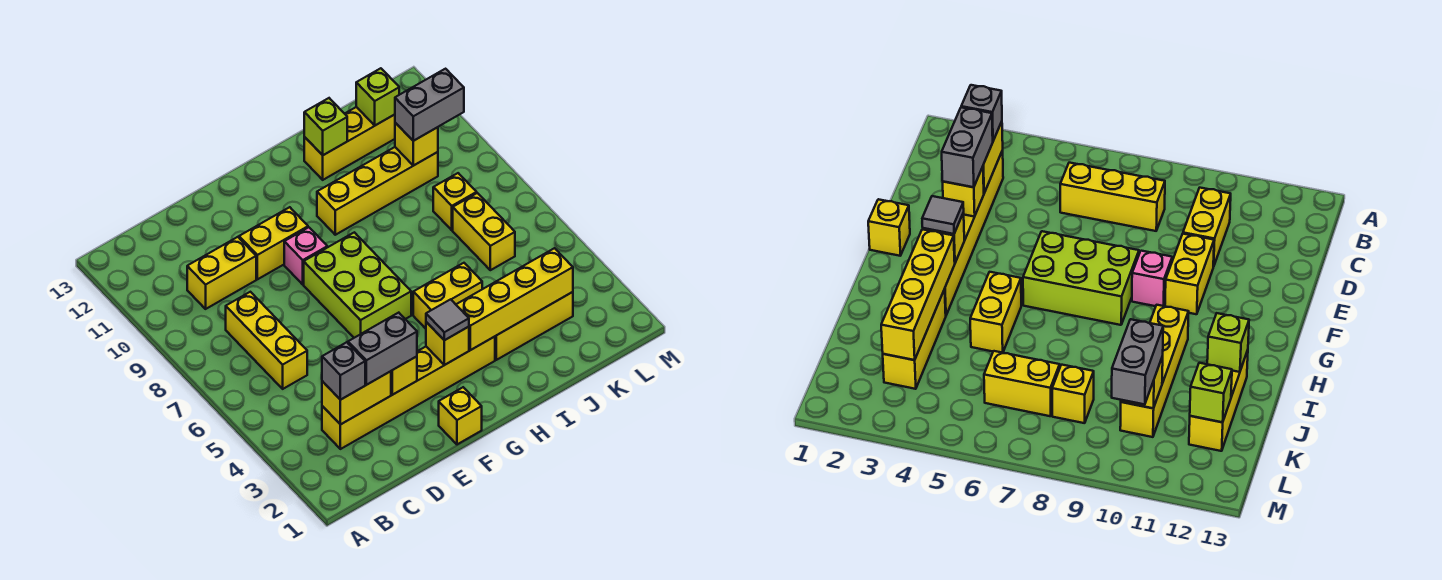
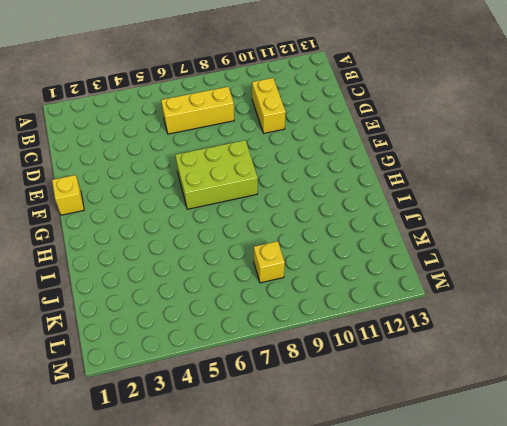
none -> yellow brick C3:H3 level 1
none -> yellow brick E10:F10 level 1
none -> pink brick F9 level 1

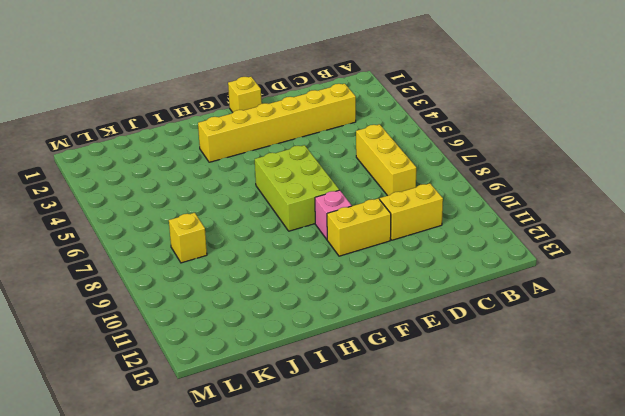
none -> yellow brick H5:I5 level 1
none -> yellow brick H10:K10 level 1
none -> yellow brick I3:K3 level 1

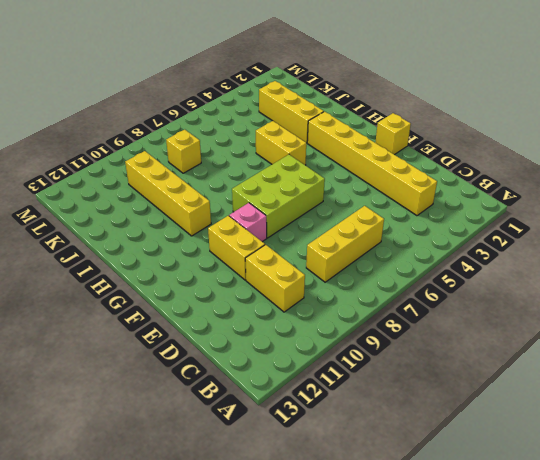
none -> yellow brick I12:K12 level 1
none -> yellow brick K6:K7 level 1
none -> yellow brick C3:D3 level 2

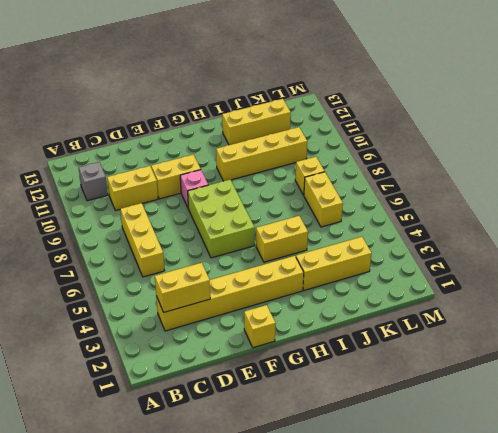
grey brick B11 level 1 -> grey brick C3 level 3
none -> yellow brick E3 level 2
none -> yellow brick G3 level 2
none -> yellow brick H3:K3 level 2

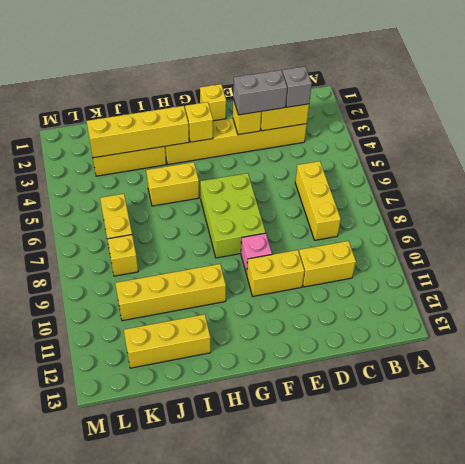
none -> lime brick I12 level 2
none -> yellow brick K10 level 2
none -> lime brick K12 level 2

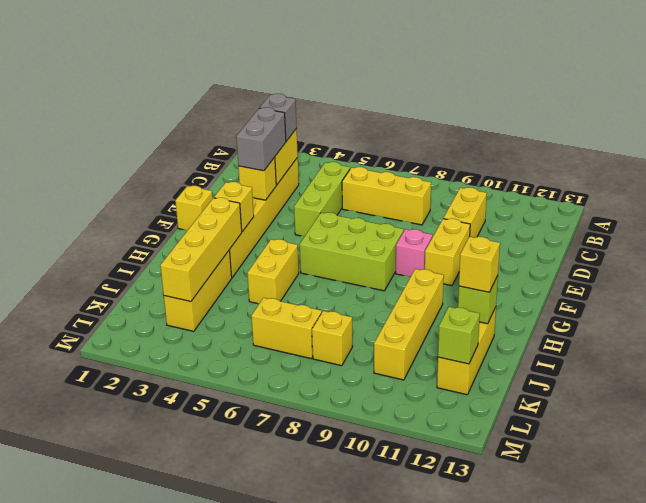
lime brick C5:E5 level 1 -> none
yellow brick I12 level 3 -> yellow brick K10 level 2
none -> grey tile G3 level 3
none -> grey brick K10:L10 level 3

